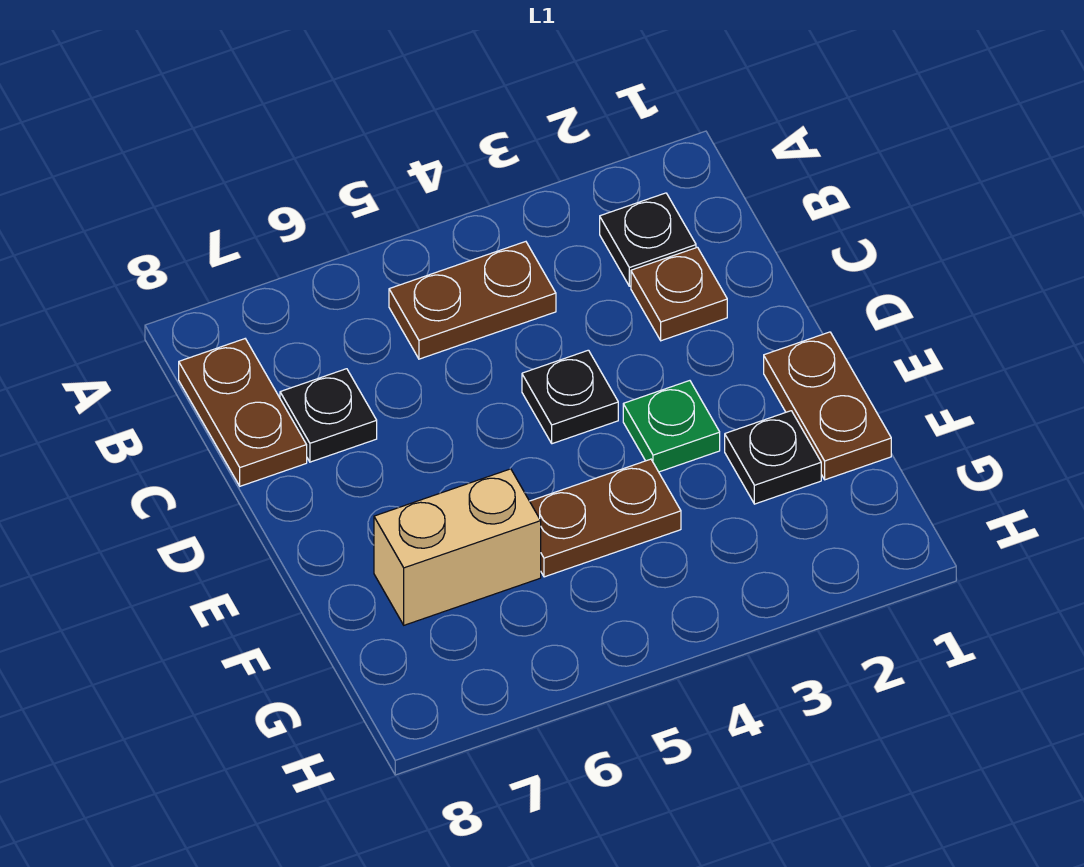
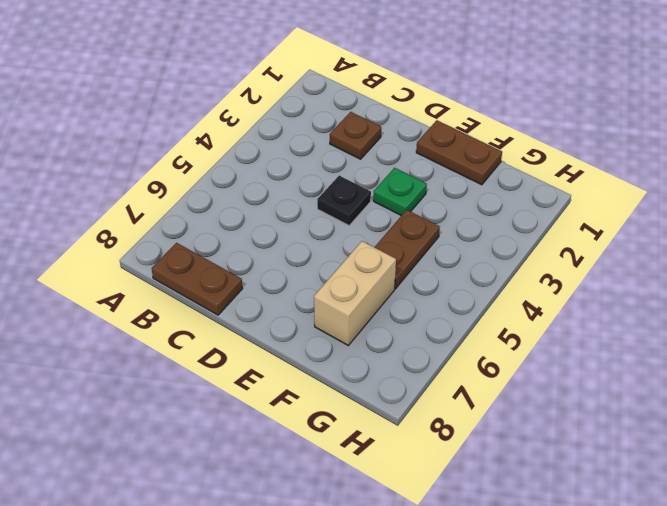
none -> black plate B2 level 1
none -> brown plate B4:B5 level 1

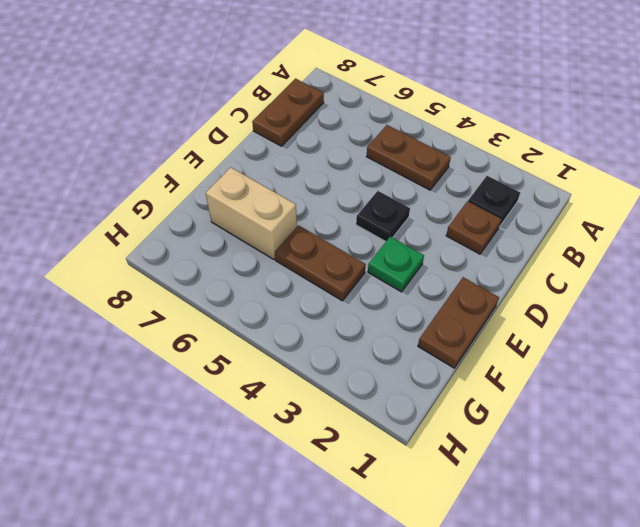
none -> black plate C7 level 1
none -> black plate F2 level 1

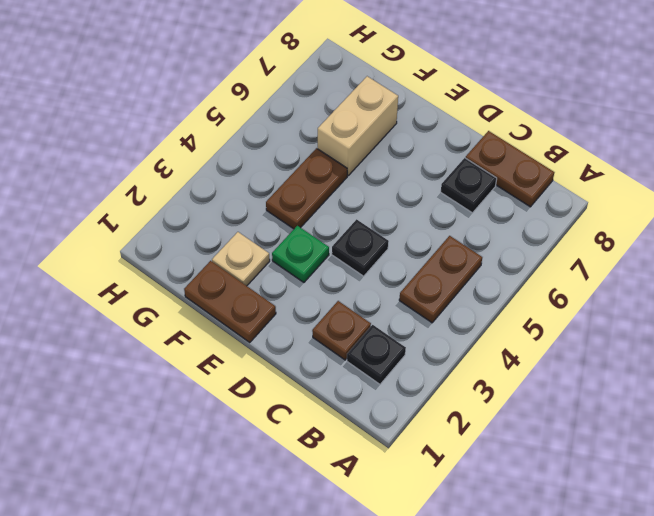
tan plate F2 level 1 -> black plate F2 level 1

